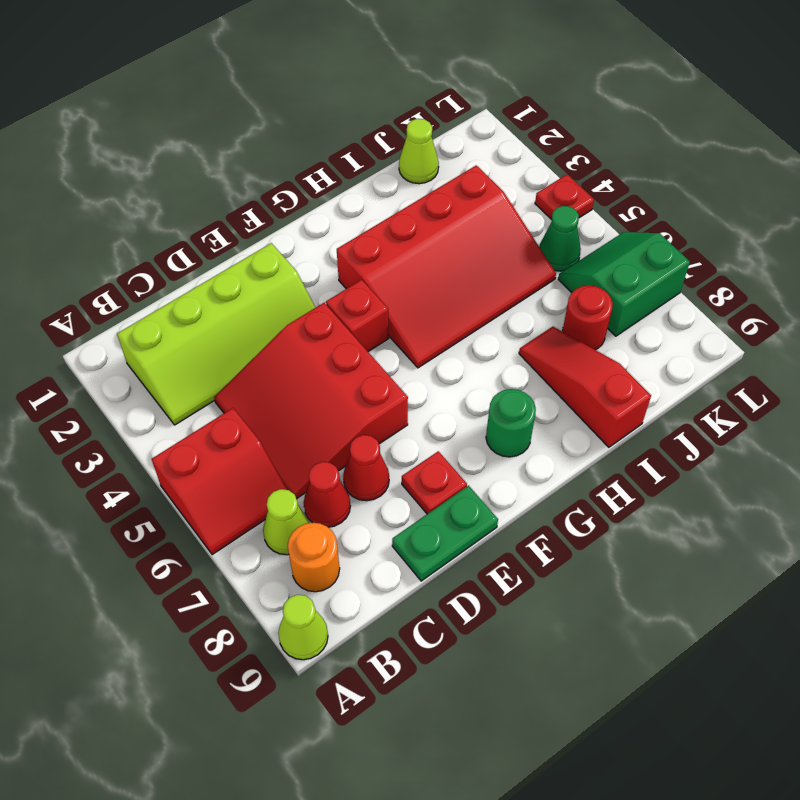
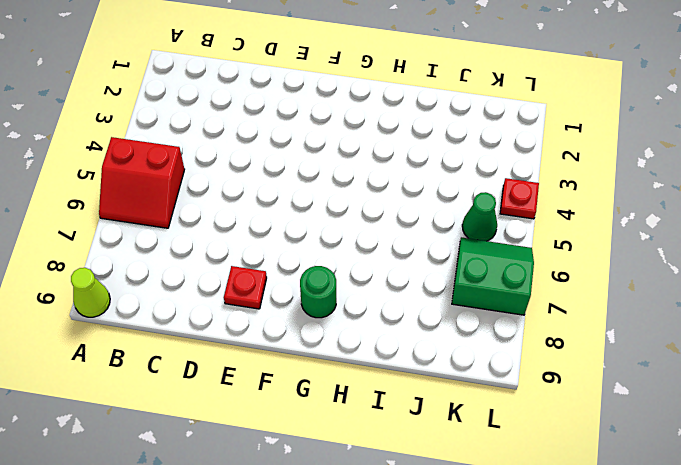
none -> lime slope B2:E3 level 1 top 2
none -> lime cone B7 level 1
none -> orange round brick B8 level 1

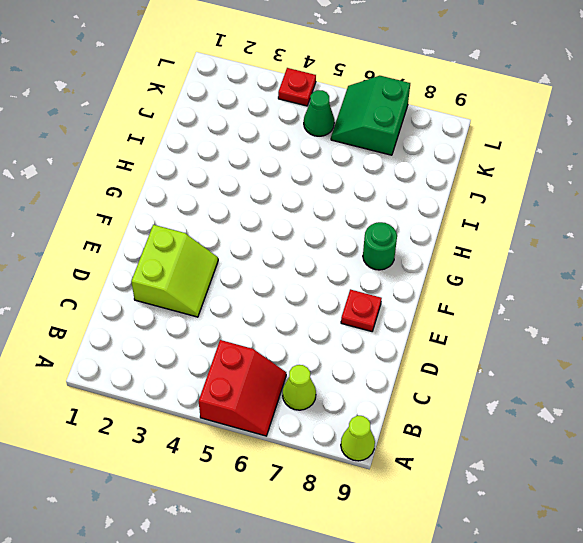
lime slope D2:E3 level 1 top 2 -> lime slope B2:E3 level 1 top 2
none -> orange round brick B8 level 1
none -> red slope C4:E6 level 1 top E
none -> red cone C7 level 1

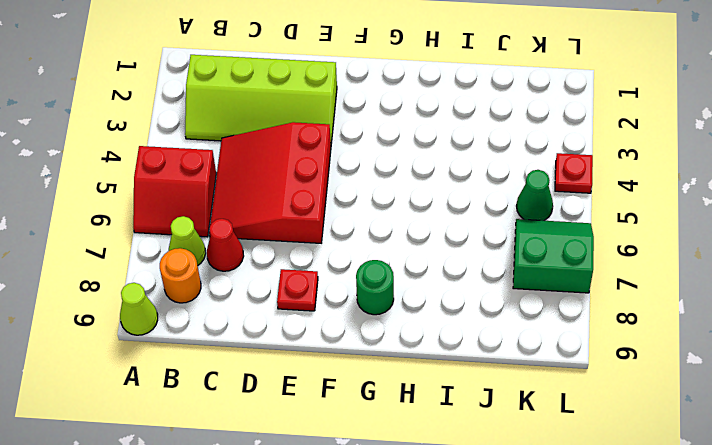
none -> red cone D7 level 1
none -> green plate D9:E9 level 1
none -> red brick F4 level 1

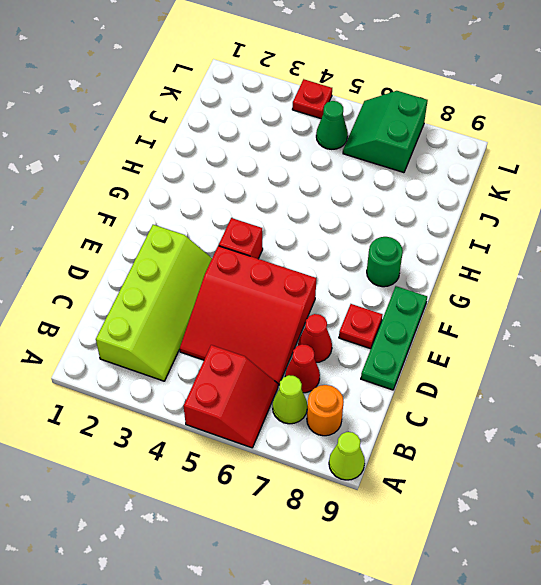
green plate D9:F9 level 1 -> green plate D9:E9 level 1
none -> red slope G3:J5 level 1 top 3
none -> red slope I7:I9 level 1 top 9
none -> lime cone J1 level 1

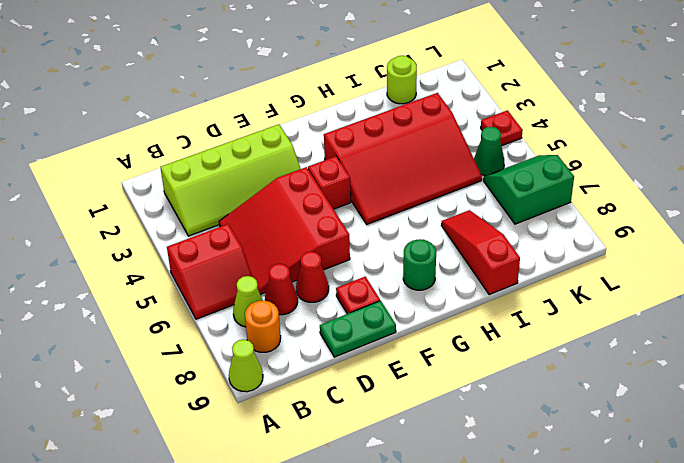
lime round brick J1 level 1 -> lime cone J1 level 1
none -> red round brick J7 level 1

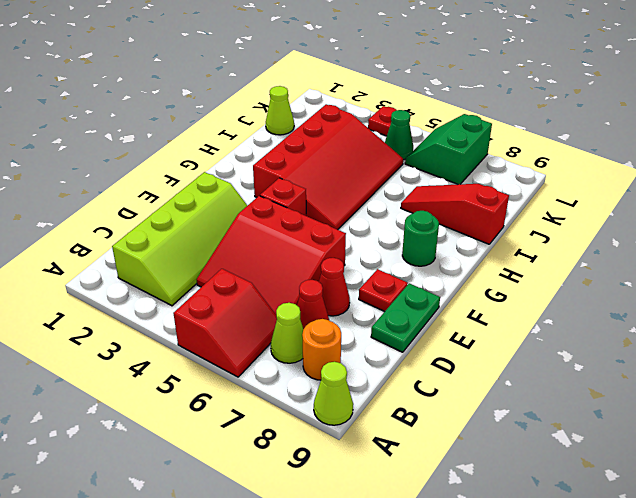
none -> red round brick J7 level 1

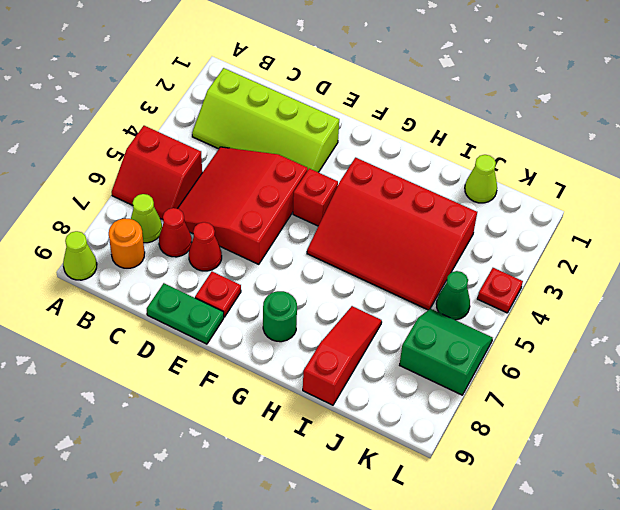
none -> red round brick J7 level 1

